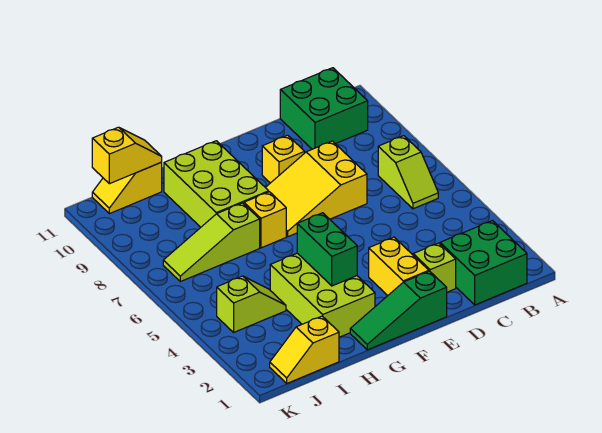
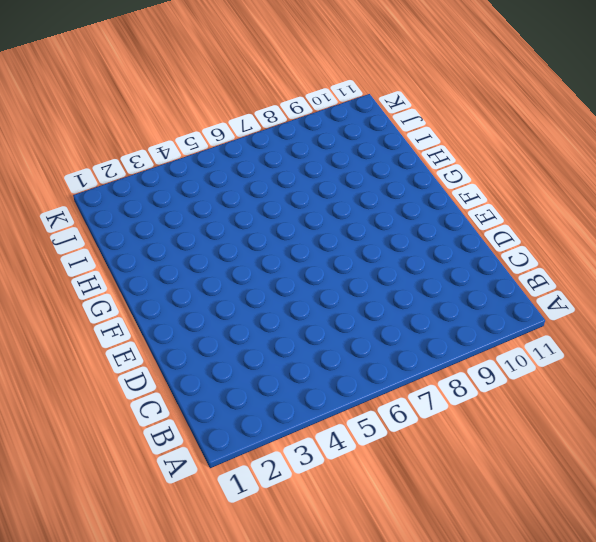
none -> green brick B1:C2 level 1
none -> lime slope B6:B7 level 1 top 7
none -> green brick B10:C11 level 1

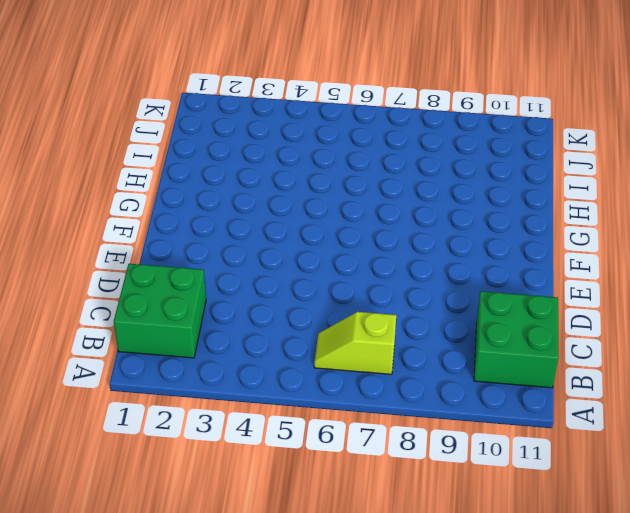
none -> lime brick D2 level 1
none -> yellow slope D7:F8 level 1 top D
none -> green slope E1:G1 level 1 top E

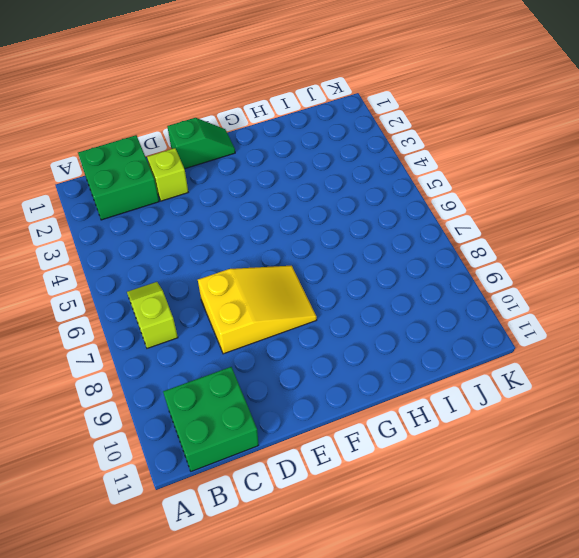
green slope E1:F1 level 1 top E -> green slope E1:G1 level 1 top E
none -> yellow brick E2:E3 level 1
none -> yellow brick E9 level 1
none -> lime brick G2:H4 level 1

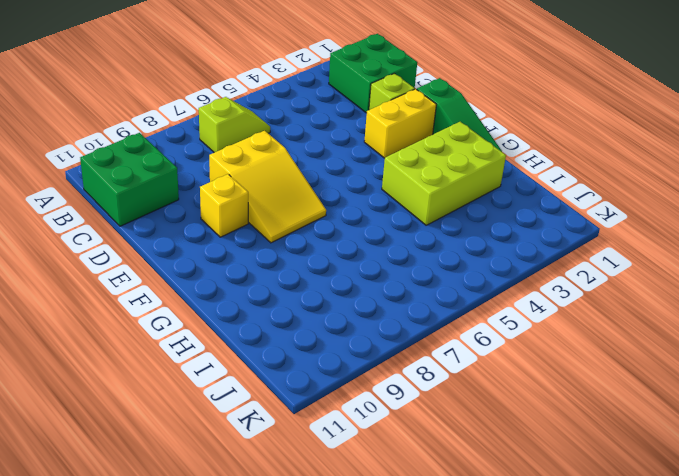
none -> yellow brick G7 level 1
none -> lime brick G8:H10 level 1
none -> lime slope H7:J7 level 1 top H

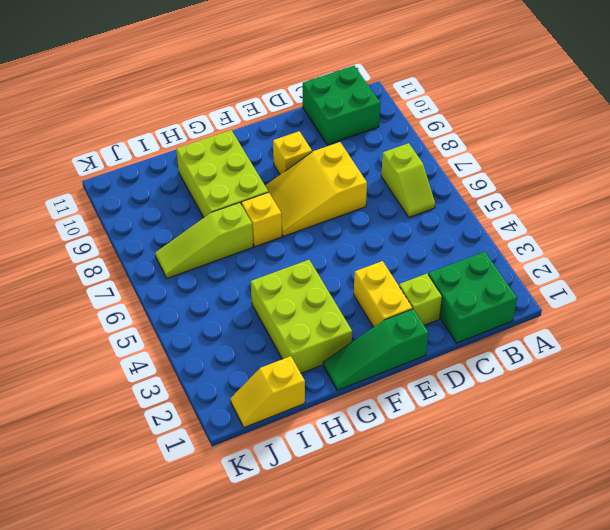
none -> lime slope I4:J4 level 1 top J
none -> yellow slope I11:J11 level 1 top I
none -> green brick G3:G4 level 2

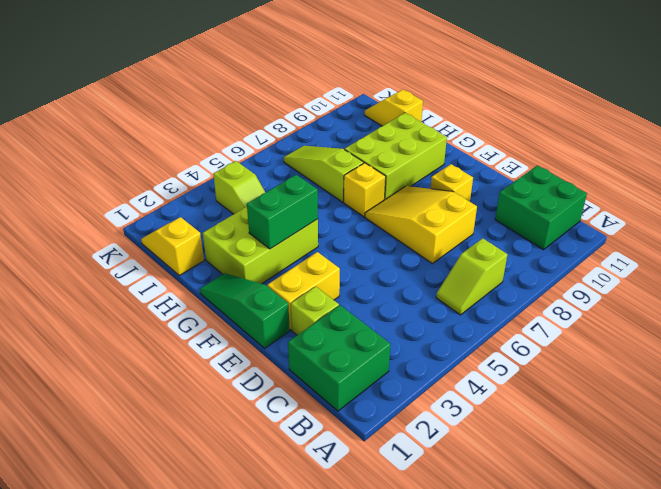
none -> yellow slope I11:J11 level 2 top J

